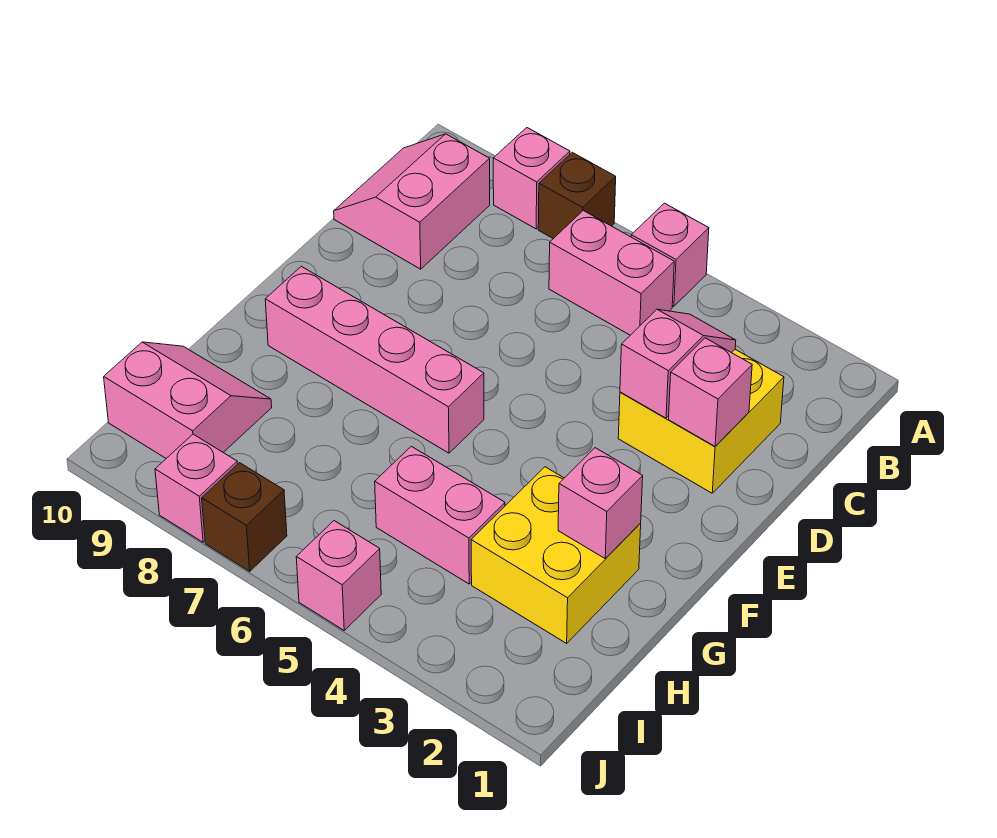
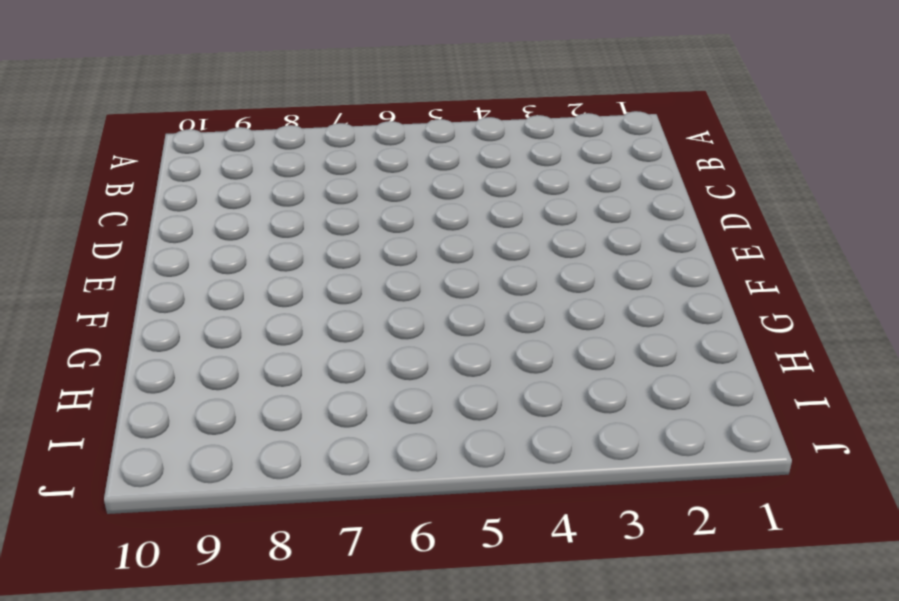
none -> pink brick A5 level 1
none -> brown brick A7 level 1
none -> pink brick A8 level 1

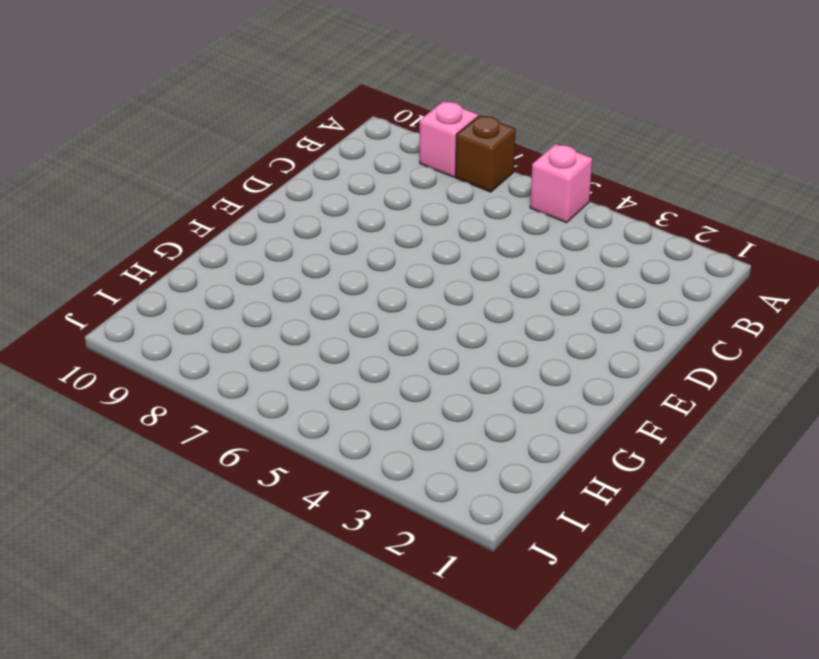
none -> pink brick B5:B6 level 1
none -> pink slope B9:C10 level 1 top 9
none -> yellow brick C2:D3 level 1

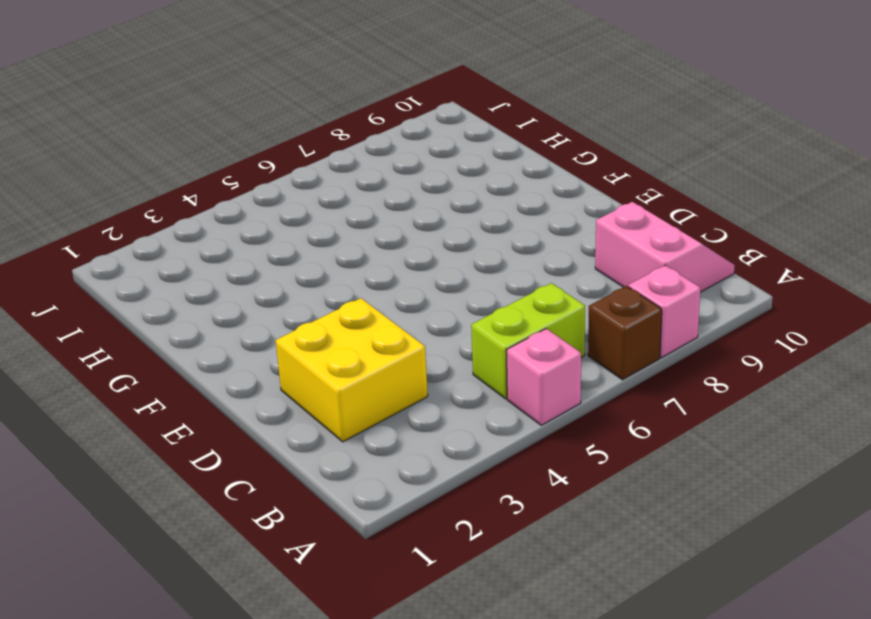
lime brick B5:B6 level 1 -> pink brick B5:B6 level 1
none -> pink brick F6:F9 level 1
none -> yellow brick G2:H3 level 1
none -> pink brick H4:H5 level 1

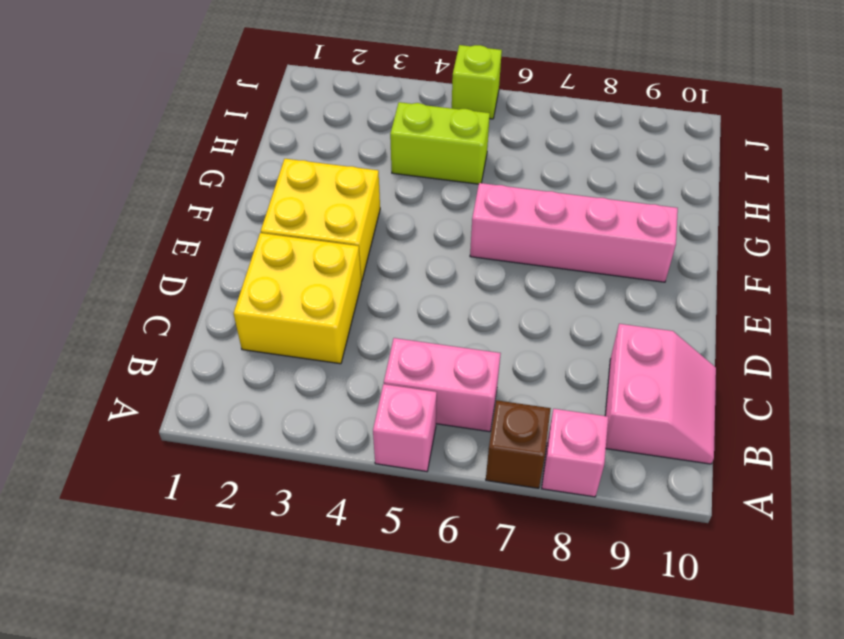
yellow brick E2:F3 level 1 -> yellow brick G2:H3 level 1
lime brick H4:H5 level 1 -> pink brick H4:H5 level 1
lime brick J5 level 1 -> pink brick J5 level 1
none -> pink slope H9:I10 level 1 top I
none -> brown brick J7 level 1
none -> pink brick J8 level 1

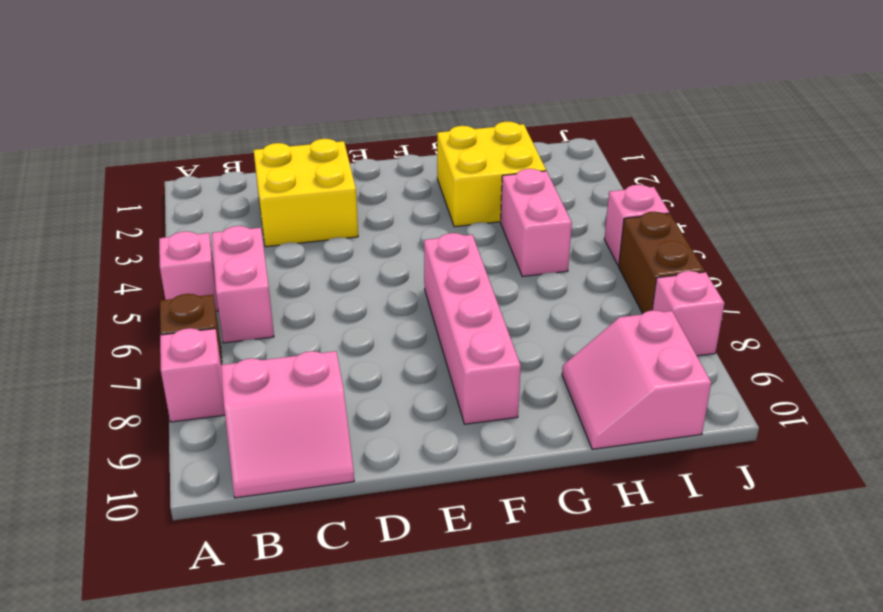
brown brick J6:J7 level 1 -> brown brick J7 level 1
none -> pink slope C3:D3 level 2 top D
none -> pink brick D2 level 2
none -> pink brick G2 level 2

